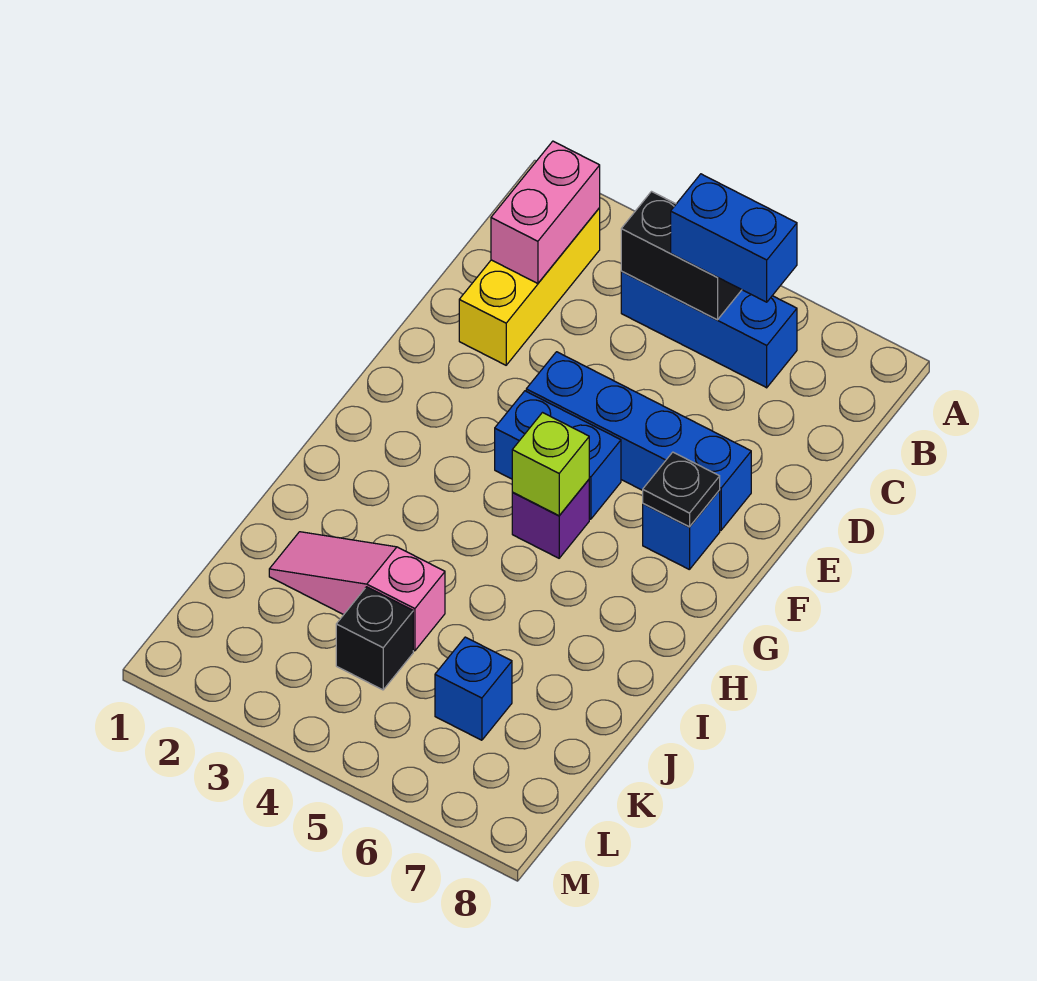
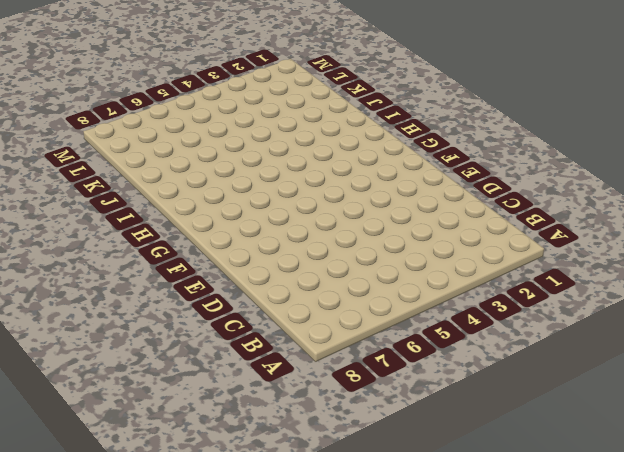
none -> yellow brick B2:D2 level 1
none -> blue brick B4:B6 level 1
none -> blue brick E4:E7 level 1

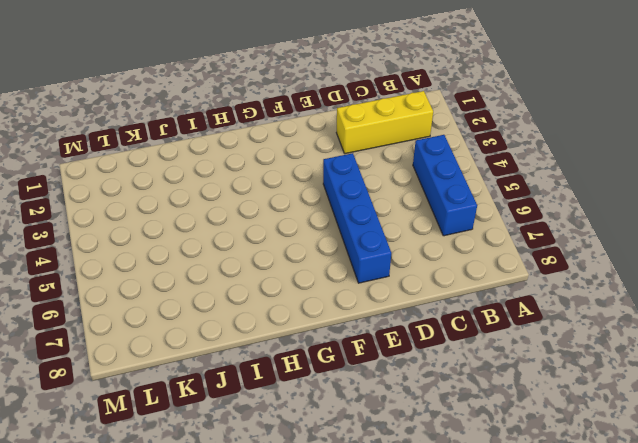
none -> blue brick F4:F5 level 1
none -> blue brick F7 level 1
none -> purple brick G5 level 1

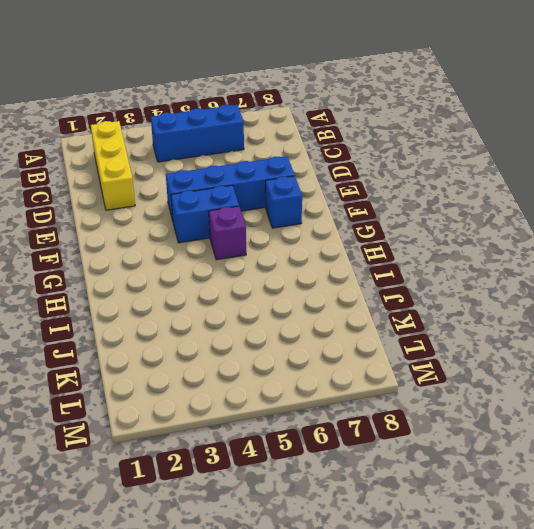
none -> pink slope J2:J4 level 1 top 4
none -> black brick K4 level 1
none -> blue brick K6 level 1

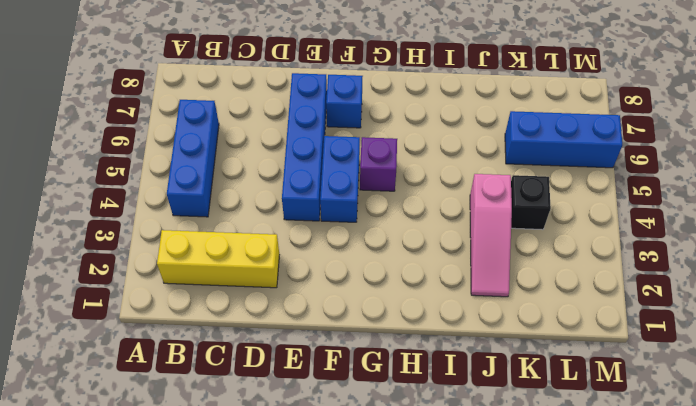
blue brick K6:M6 level 1 -> blue brick K6 level 1
none -> pink brick B2:C2 level 2
none -> black brick B4:B5 level 2
none -> black plate F7 level 2

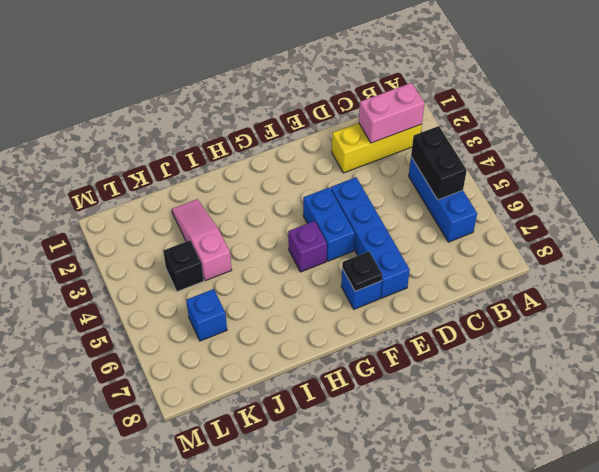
none -> lime brick G5 level 2
none -> blue brick B5:B6 level 3

